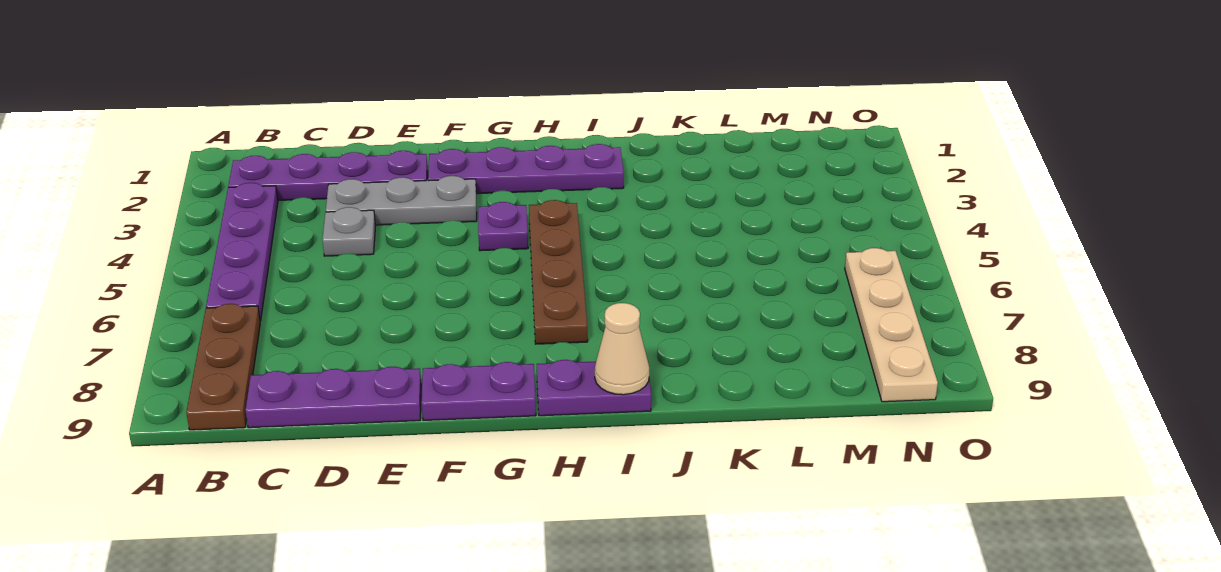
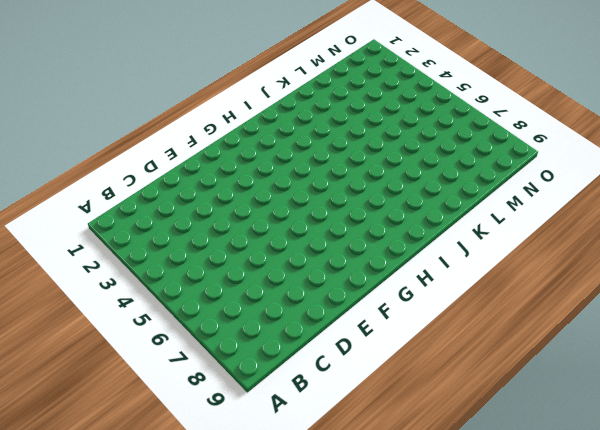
none -> purple plate B2:E2 level 1
none -> purple plate B3:B6 level 1
none -> brown plate B7:B9 level 1

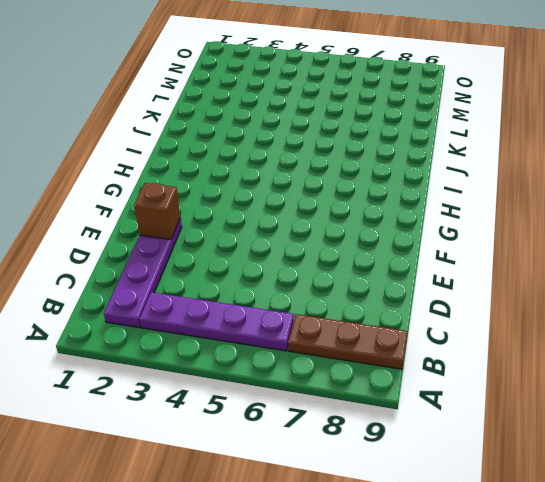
brown brick E2 level 2 -> none
none -> purple plate C9:E9 level 1
none -> grey plate D3:F3 level 1
none -> grey plate D4 level 1

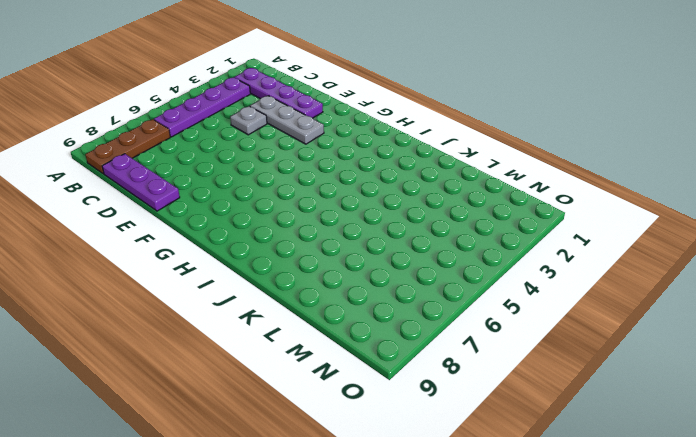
none -> purple plate F2:I2 level 1
none -> purple plate F9:G9 level 1
none -> purple plate G4 level 1

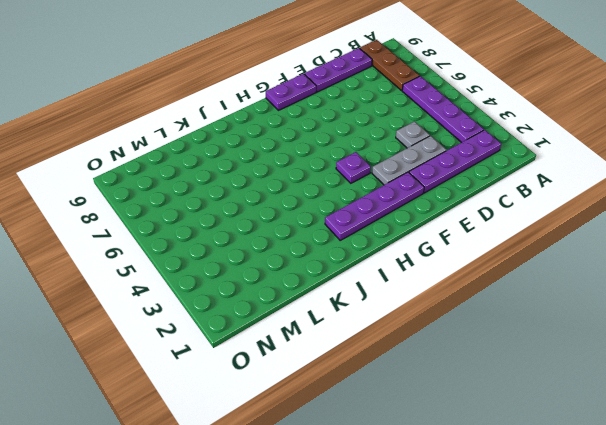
none -> brown plate H4:H7 level 1
none -> purple plate H9:I9 level 1
none -> tan plate N6:N9 level 1

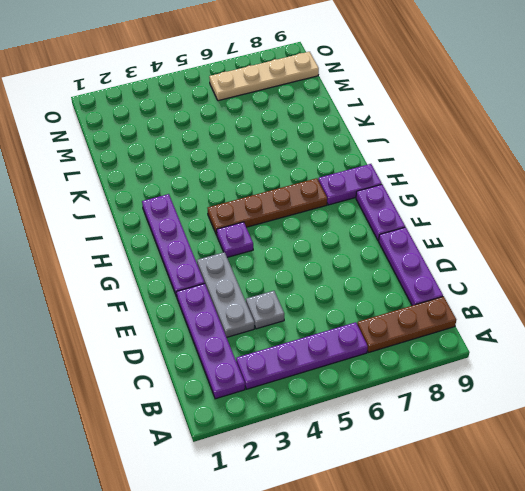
purple plate H8:H9 level 1 -> purple plate H9:I9 level 1
none -> tan cone I9 level 2

